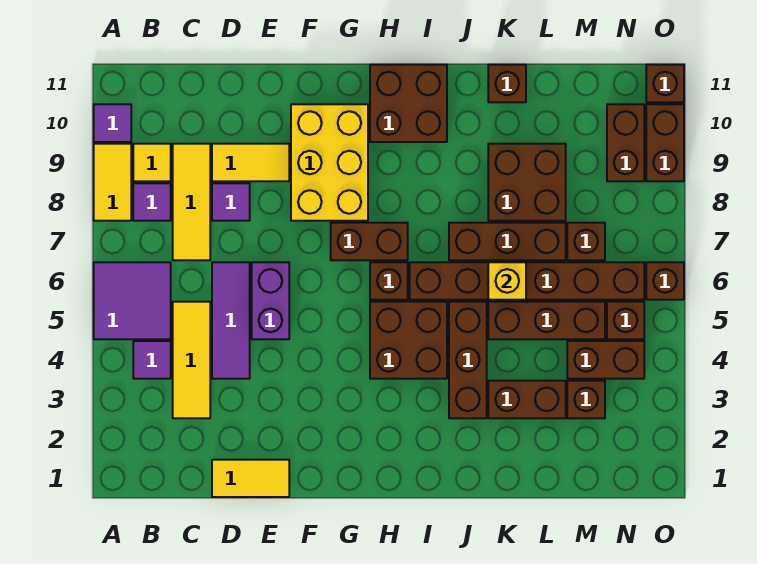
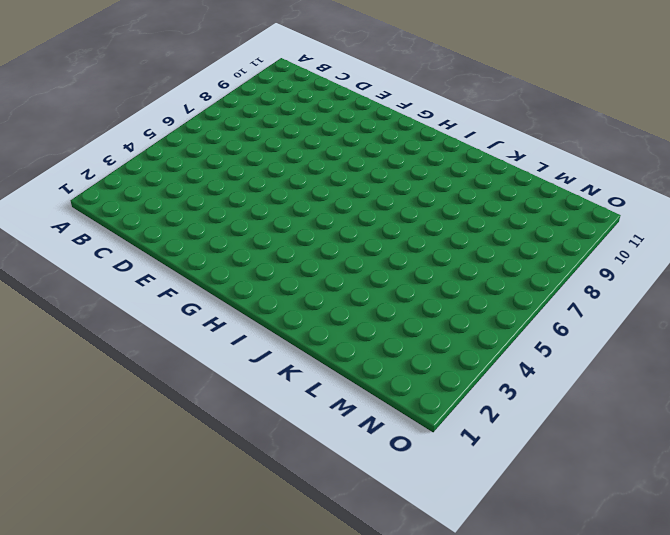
none -> purple tile A5:B6 level 1
none -> yellow tile A8:A9 level 1
none -> purple tile A10 level 1
none -> purple tile B4 level 1

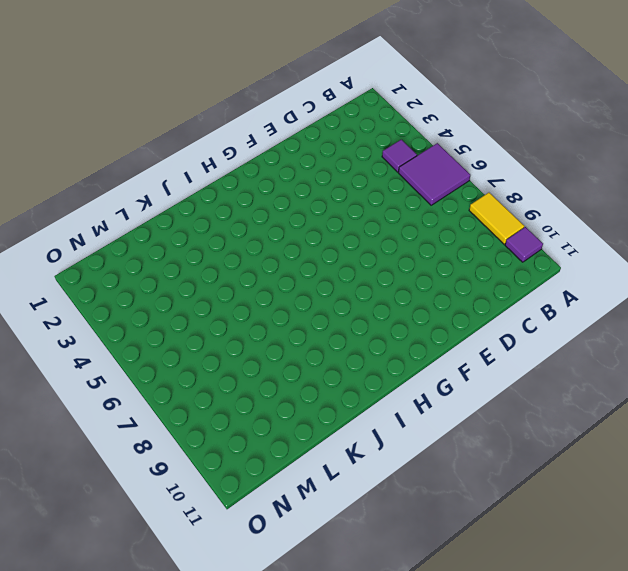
none -> purple tile B8 level 1
none -> yellow tile B9 level 1
none -> yellow tile C3:C5 level 1
none -> yellow tile C7:C9 level 1

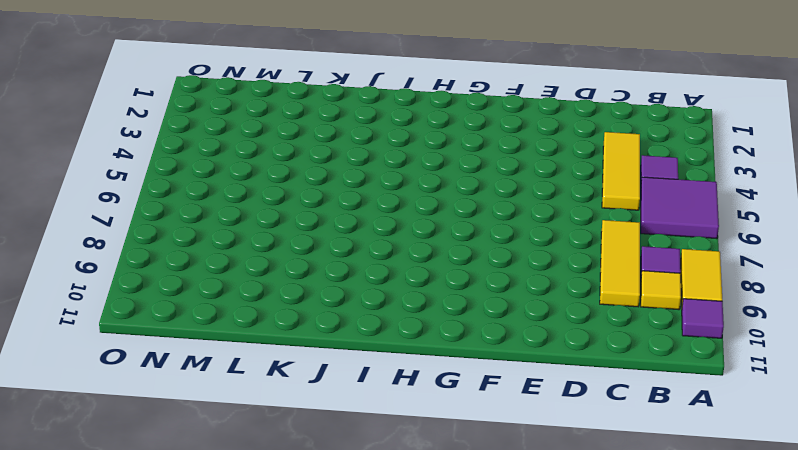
none -> yellow tile D1:E1 level 1
none -> purple tile D4:D6 level 1
none -> purple tile D8 level 1
none -> yellow tile D9:E9 level 1

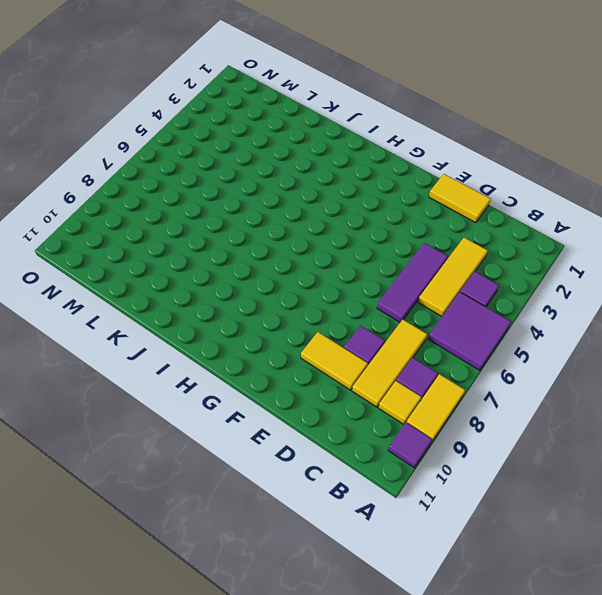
none -> purple brick E5:E6 level 1
none -> yellow brick F8:G10 level 1
none -> brown brick G7:H7 level 1
none -> brown brick H4:I5 level 1

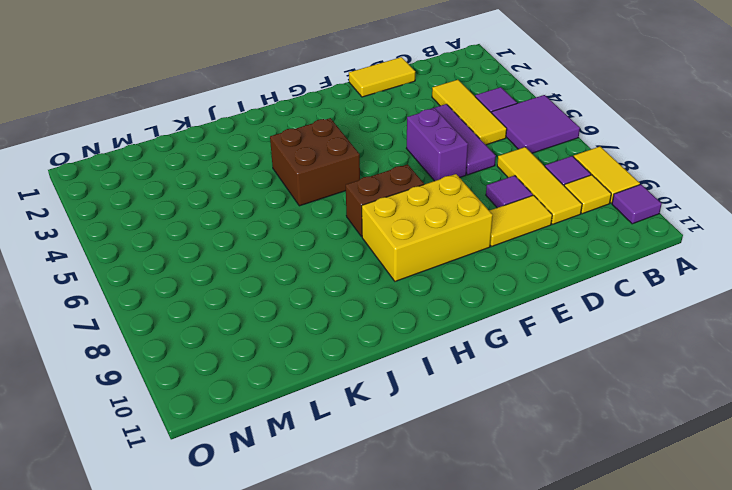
yellow brick F8:H9 level 1 -> yellow brick F8:G10 level 1
none -> brown brick H6 level 1
none -> brown brick H10:I11 level 1
none -> brown brick I6:N6 level 1
none -> brown brick J3:J5 level 1

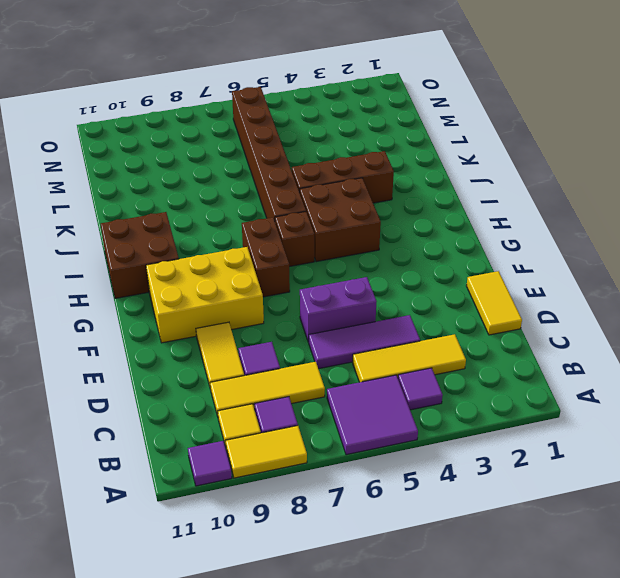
none -> brown brick J7:L7 level 1
none -> brown brick K3:L3 level 1
none -> brown brick K5:M5 level 1
none -> brown brick K8:L9 level 1

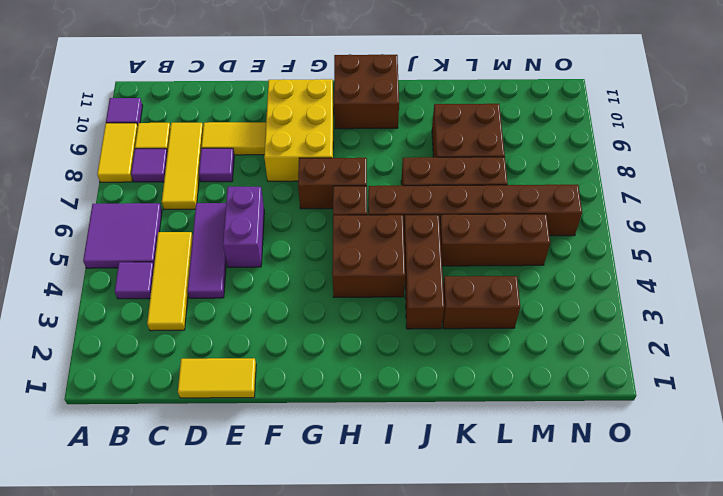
none -> brown brick K11 level 1
none -> brown brick M3 level 1
none -> brown brick M4:N4 level 1
none -> brown brick M7 level 1

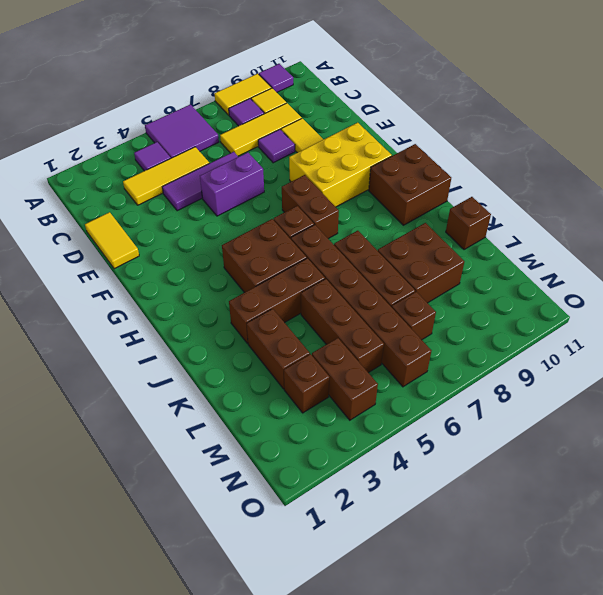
none -> brown brick N5 level 1
none -> brown brick N9:N10 level 1
none -> brown brick O6 level 1
none -> brown brick O9:O10 level 1

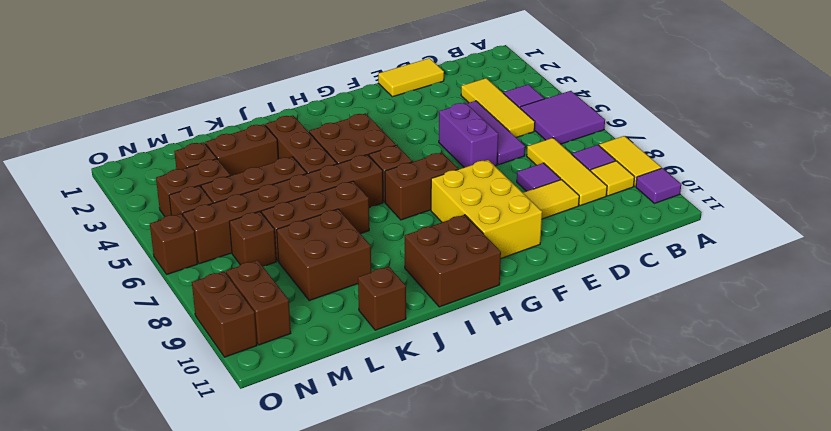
none -> brown brick O11 level 1
none -> yellow brick K6 level 2

